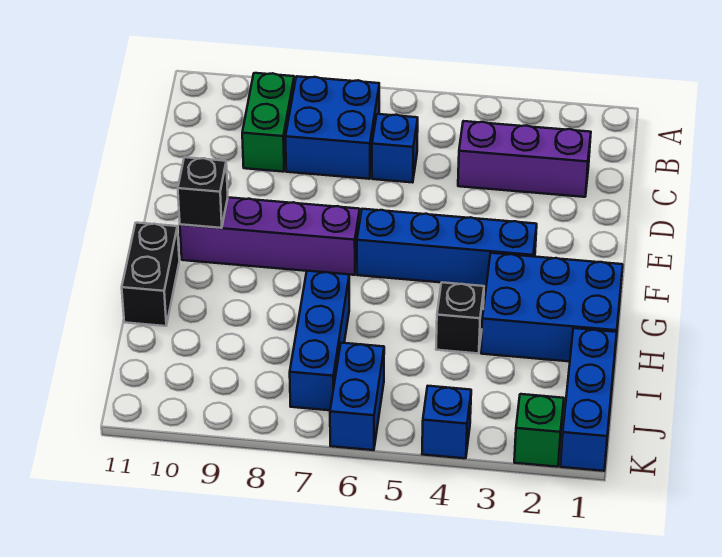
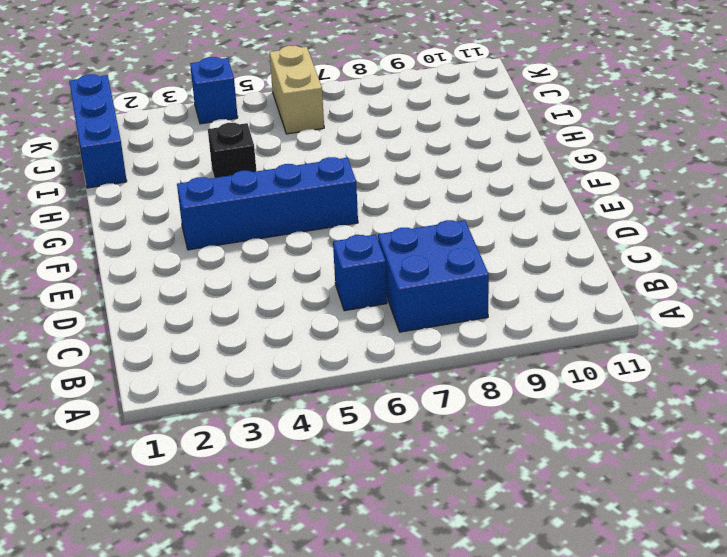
tan brick J6:K6 level 1 -> blue brick J6:K6 level 1
none -> green brick B9:C9 level 1
none -> purple brick C2:C4 level 1
none -> purple brick F7:F10 level 1

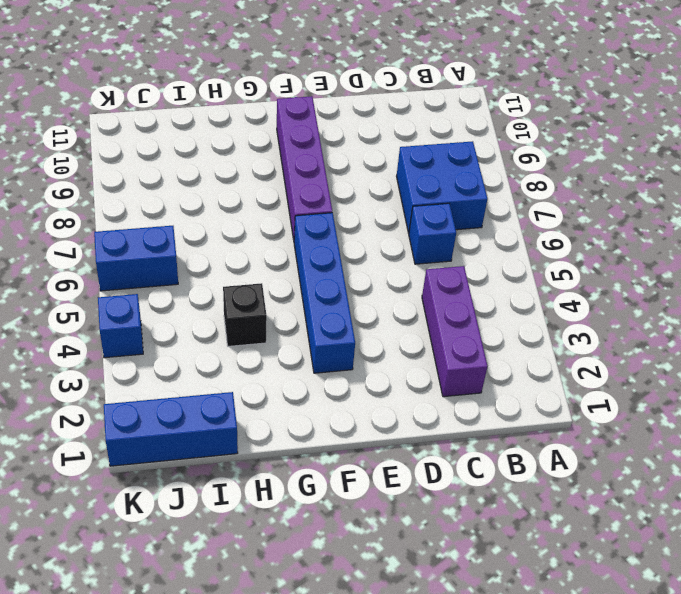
none -> green brick B9:C9 level 1
none -> blue brick G1:H3 level 1
none -> black brick G11:H11 level 1

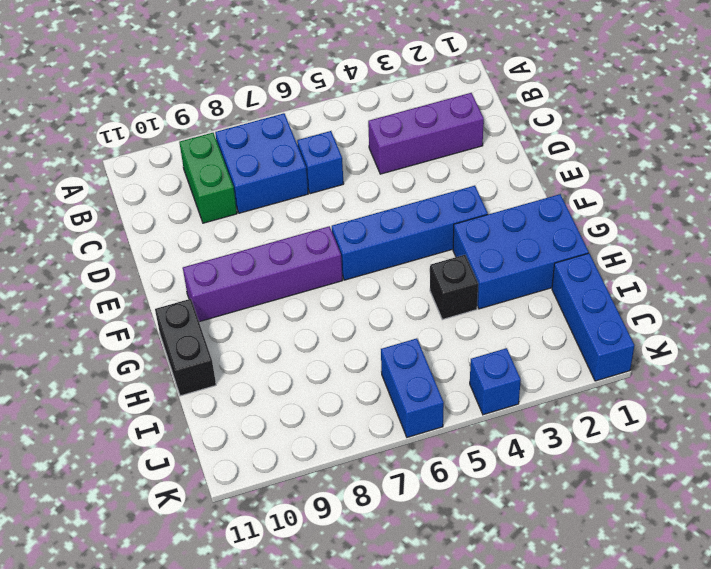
none -> blue brick H7:J7 level 1
none -> green brick K2 level 1
none -> black brick F10 level 2

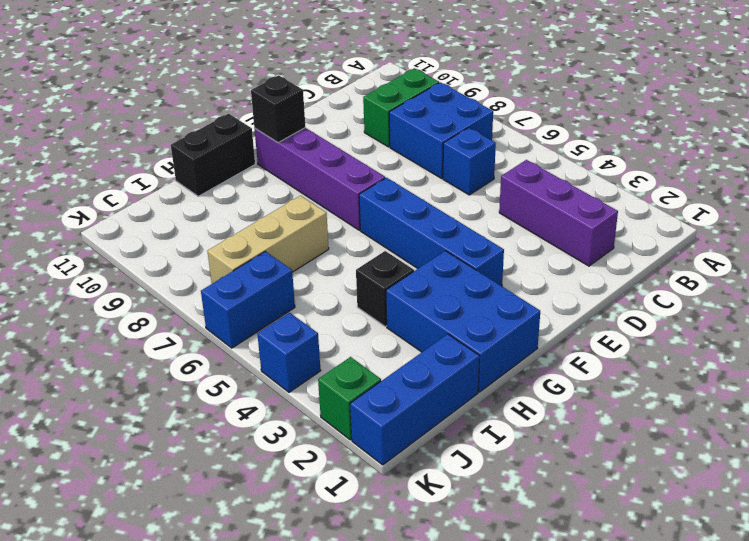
tan brick H7:J7 level 1 -> blue brick H7:J7 level 1

